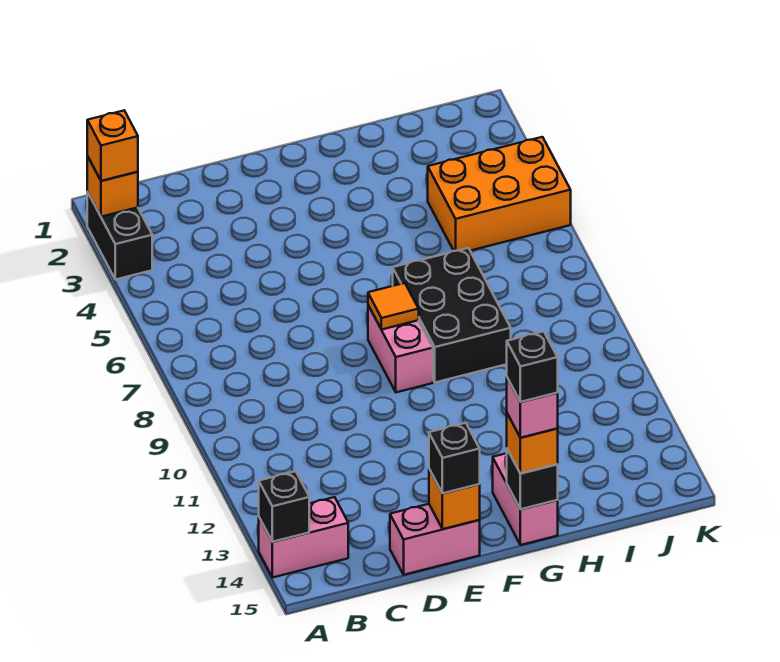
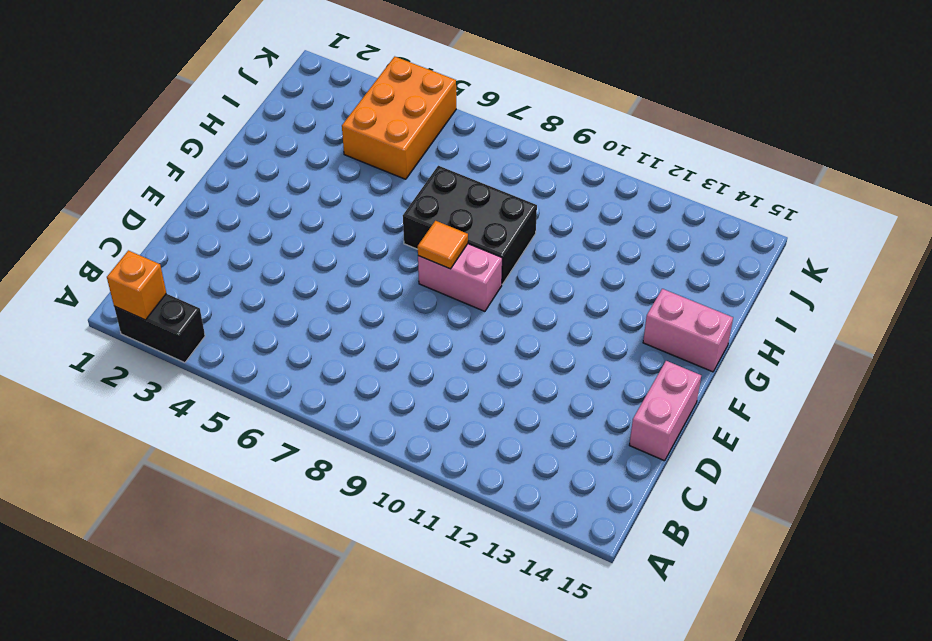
none -> pink brick A14:B14 level 1
none -> black brick A14 level 2
none -> orange brick E15 level 2

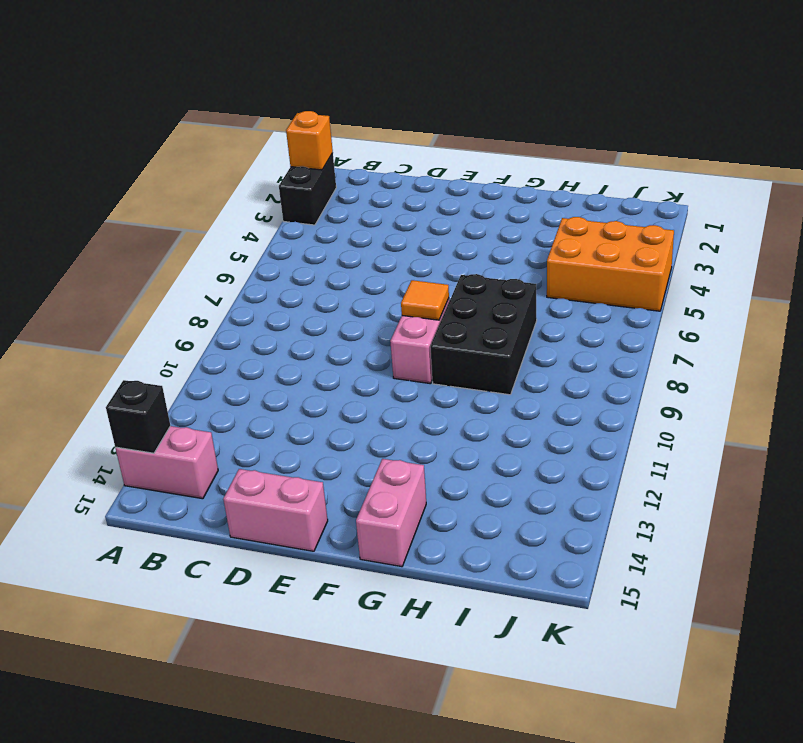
none -> orange brick E15 level 2
none -> black brick G15 level 2
none -> orange brick A2 level 3

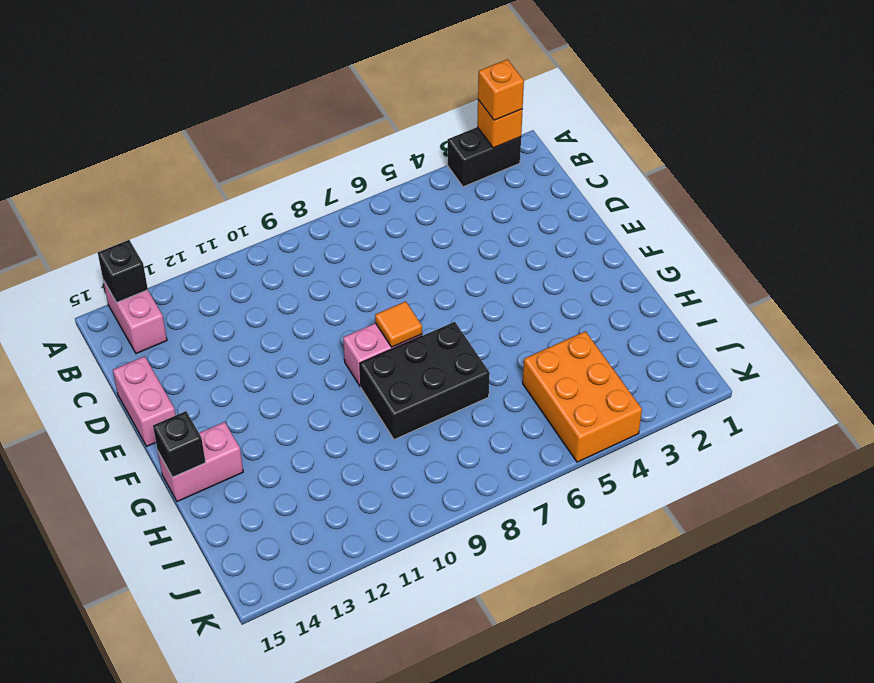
none -> orange brick E15 level 2
none -> black brick E15 level 3
none -> orange brick G15 level 3

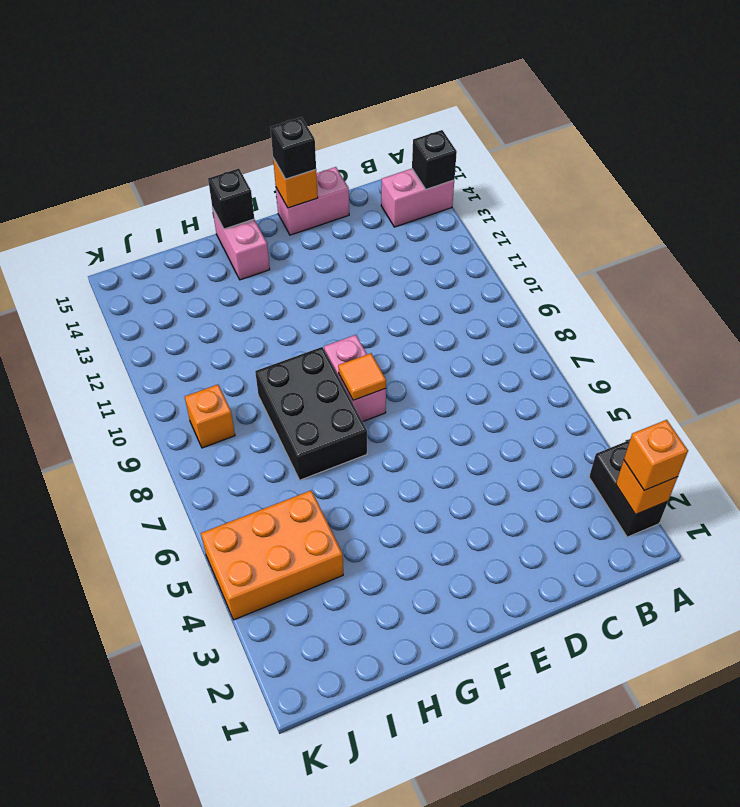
orange brick J9 level 1 -> orange brick G15 level 3
none -> pink brick G15 level 4
none -> black brick G15 level 5

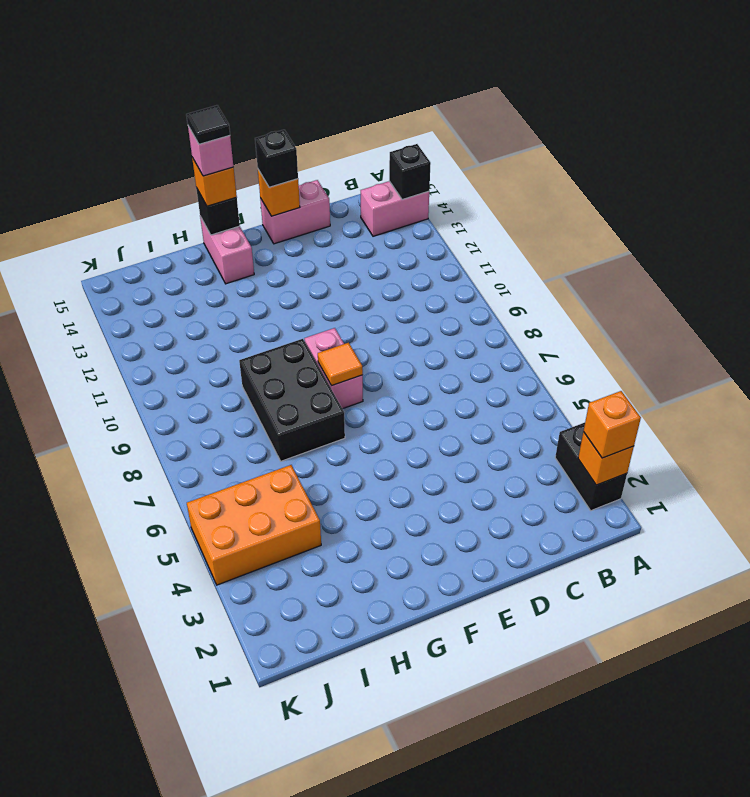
black tile G15 level 5 -> black brick G15 level 5

